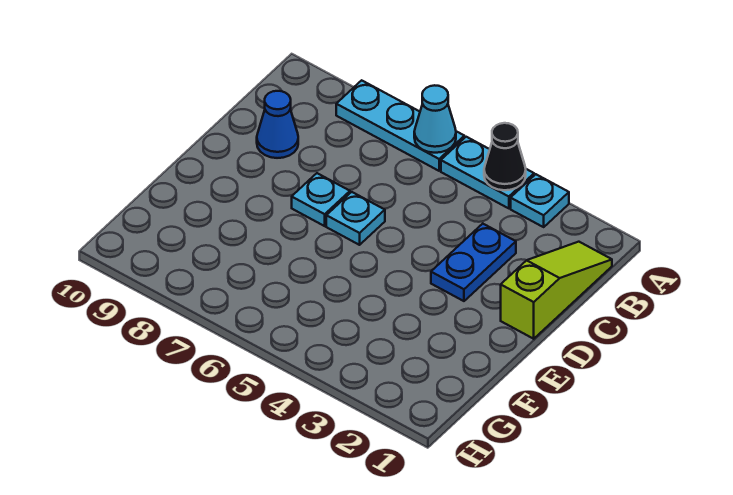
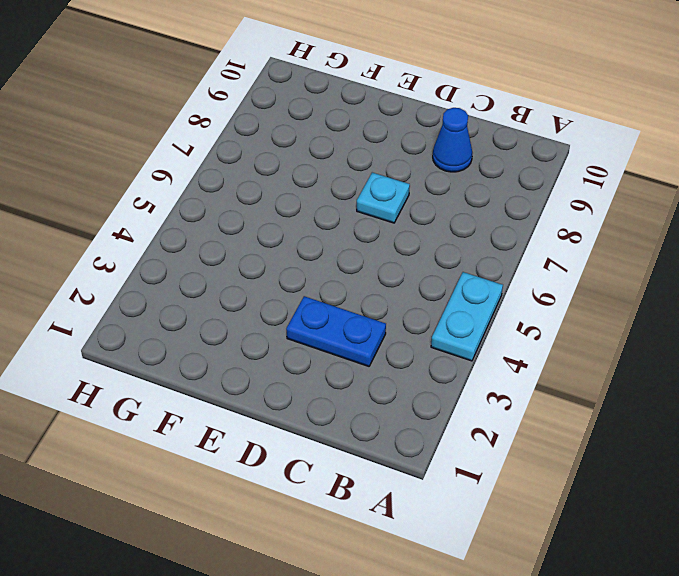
none -> cyan plate A3 level 1
none -> cyan plate A6:A8 level 1

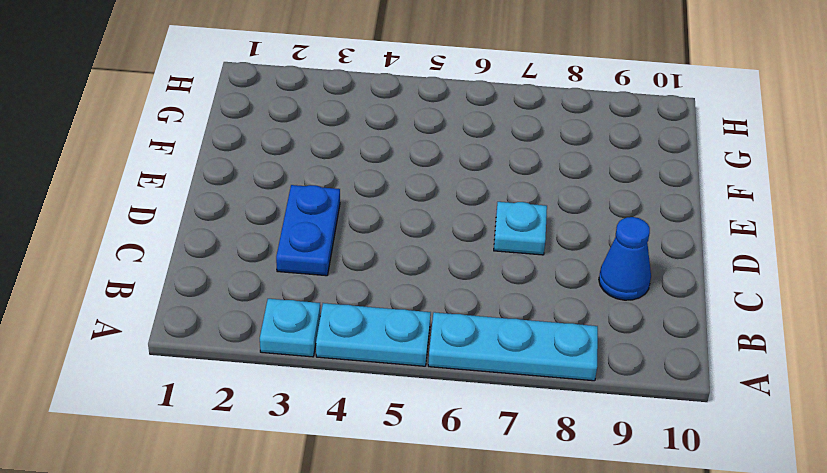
none -> lime slope B1:D1 level 1 top D
none -> cyan plate D6 level 1

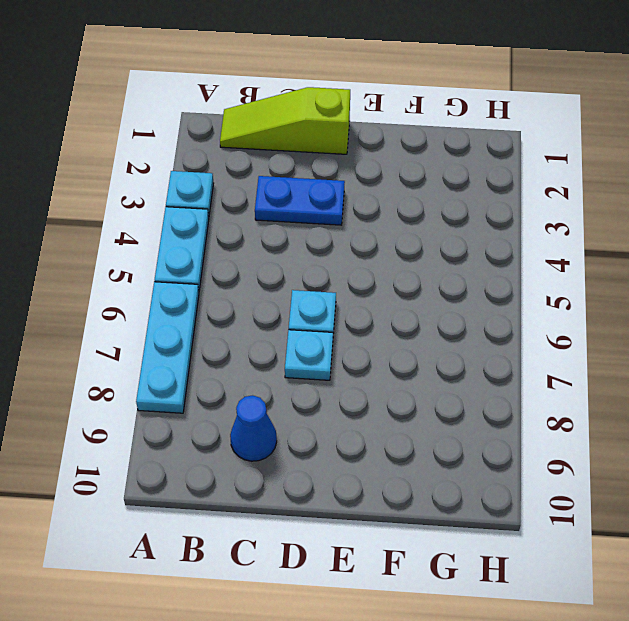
none -> black cone A4 level 2
none -> cyan cone A6 level 2

